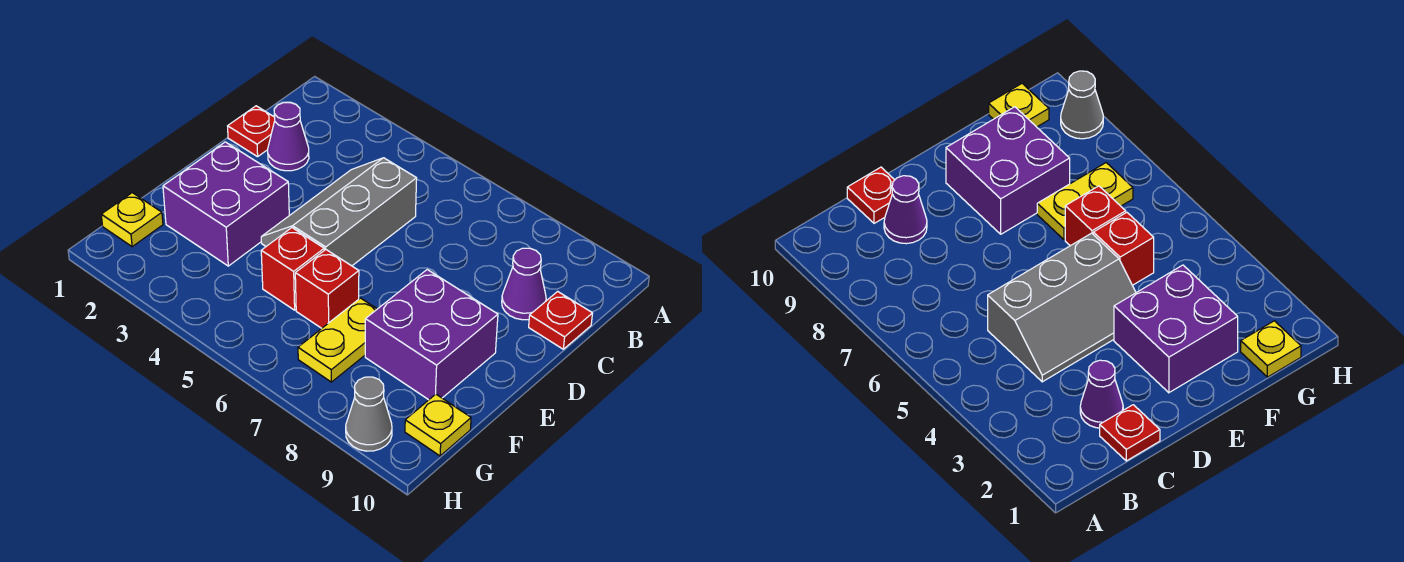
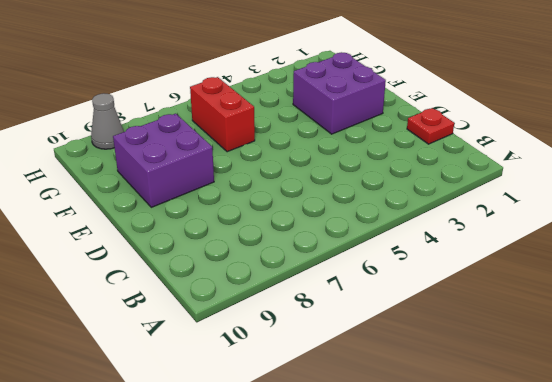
red brick F6:G6 level 1 -> red brick F6 level 1
none -> purple cone C2 level 1
none -> grey slope C4:E5 level 1 top 5
none -> purple cone C9 level 1

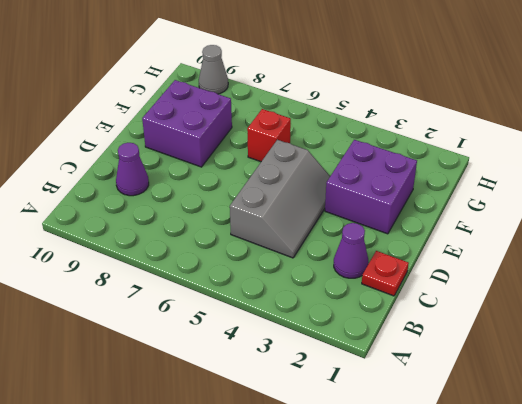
none -> red plate C10 level 1
none -> red brick F5 level 1
none -> yellow plate F7:G7 level 1

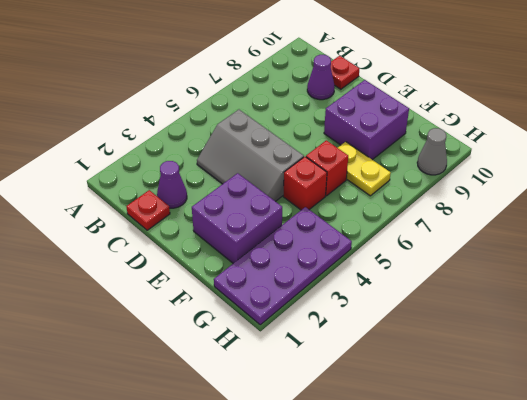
purple plate G1:H4 level 1 -> yellow plate G1 level 1
none -> yellow plate G10 level 1

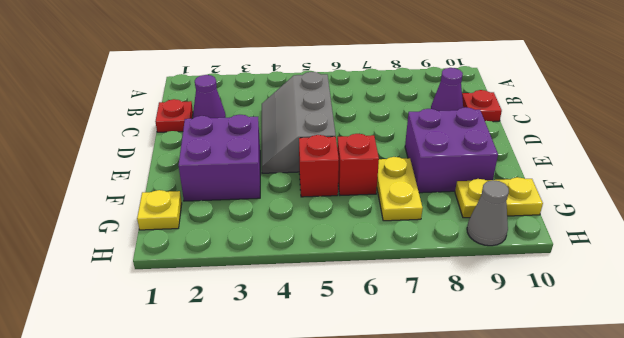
yellow plate G9:G10 level 1 -> yellow plate G10 level 1

